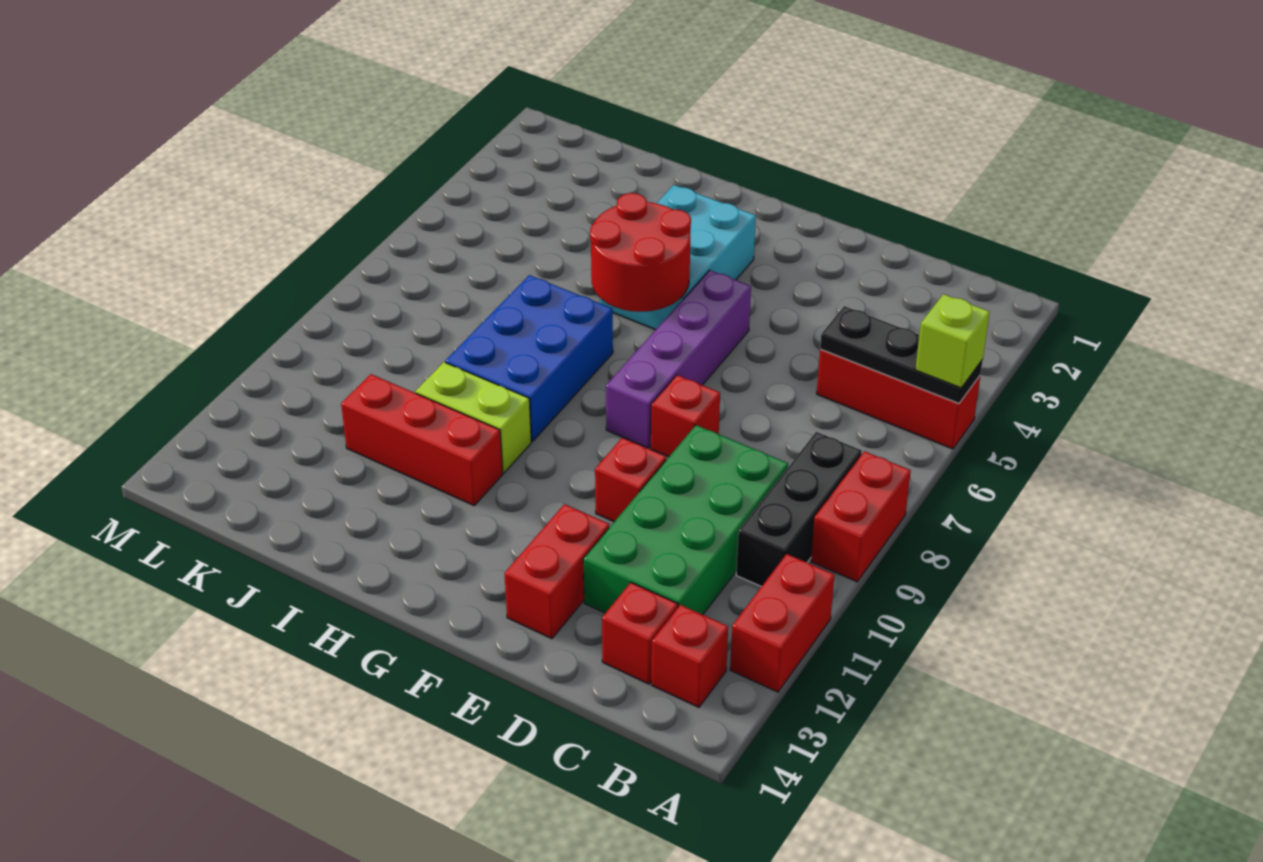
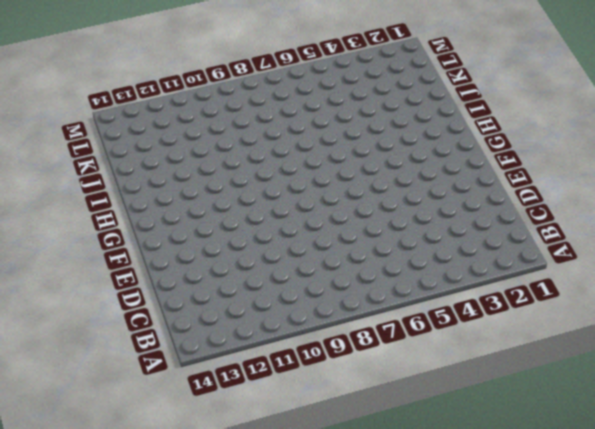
none -> red brick A5:C5 level 1
none -> red brick A8:A9 level 1
none -> red brick A11:A12 level 1

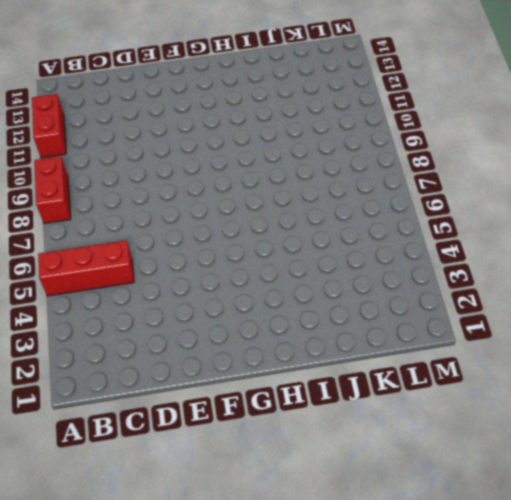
none -> black brick B8:B10 level 1
none -> red brick B13 level 1
none -> green brick C9:D12 level 1

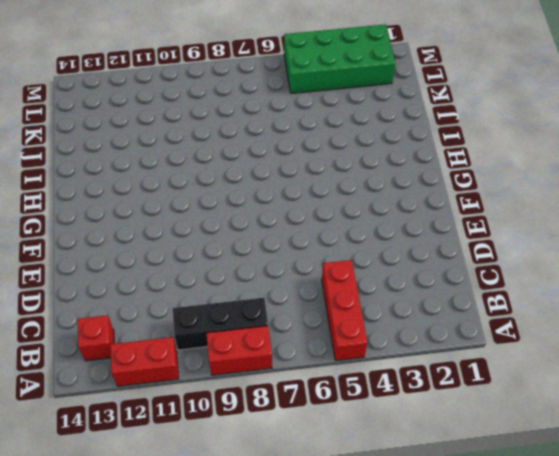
green brick L2:M5 level 1 -> green brick C9:D12 level 1
none -> red brick C13 level 1
none -> red brick E8 level 1
none -> red brick E10 level 1

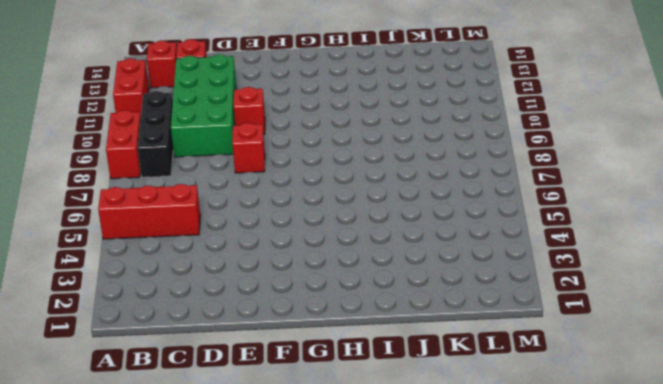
none -> red brick E12:E13 level 1
none -> purple brick F5:F8 level 1
none -> cyan brick G3:H5 level 1

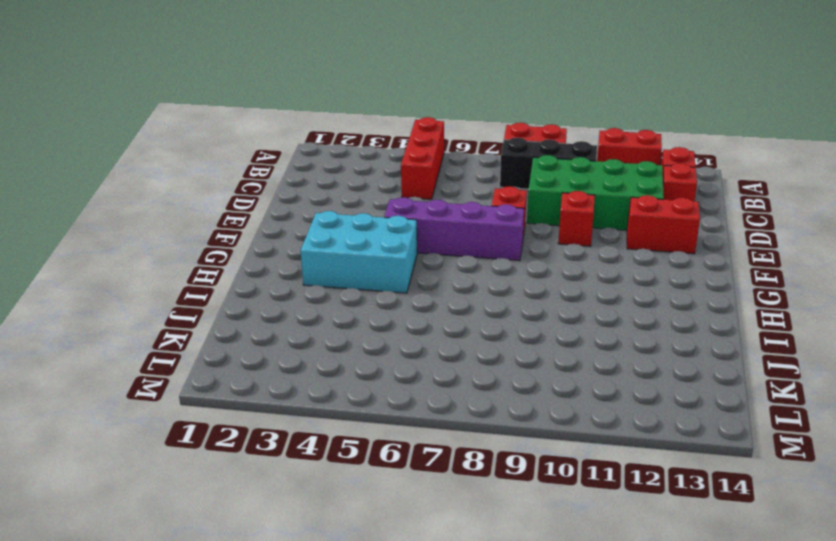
none -> blue brick H7:I9 level 1
none -> lime brick H10:I10 level 1
none -> red brick H11:J11 level 1

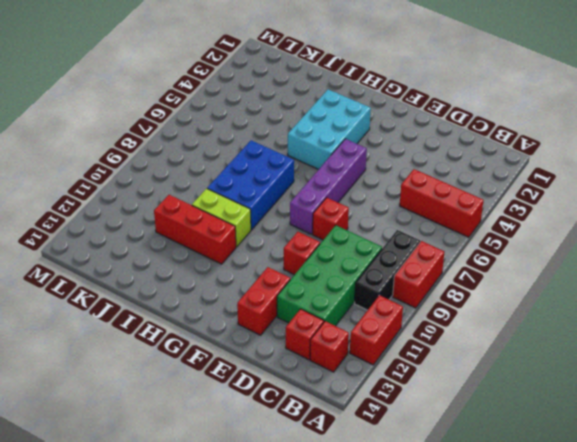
none -> black plate A5:C5 level 2
none -> red round brick G5:H6 level 2
none -> lime brick A5 level 3

